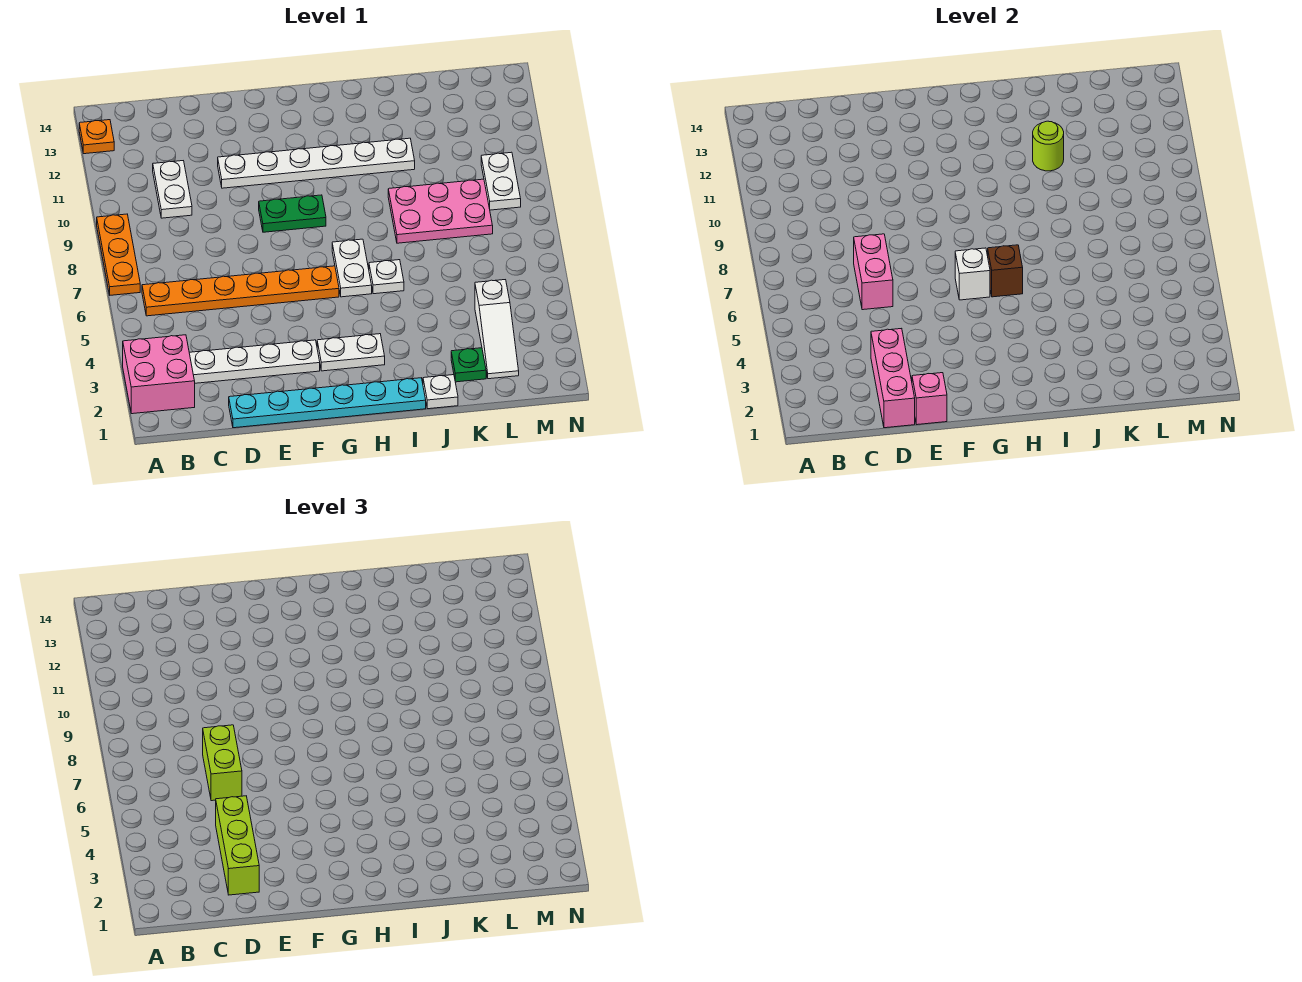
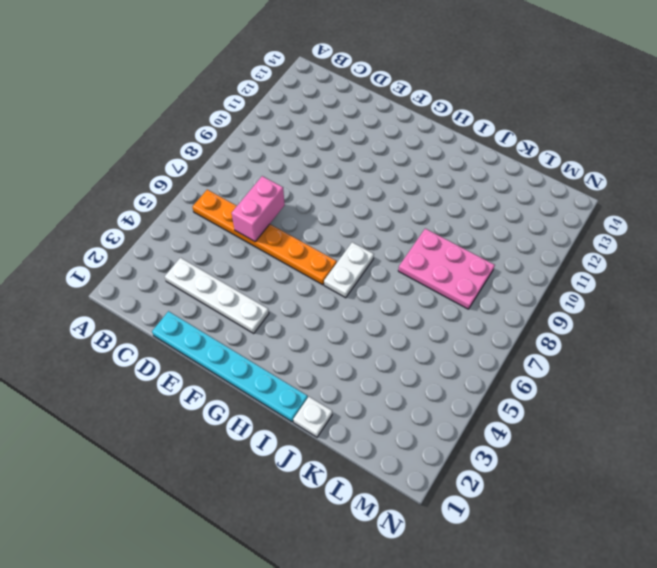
none -> pink brick A2:B3 level 1
none -> orange plate A7:A9 level 1
none -> orange plate A13 level 1

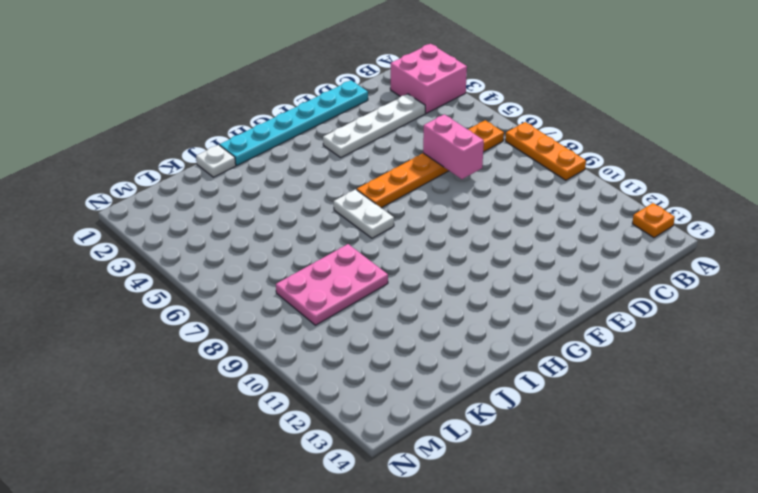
none -> white plate C10:C11 level 1
none -> white plate E11:J11 level 1
none -> green plate F9:G9 level 1

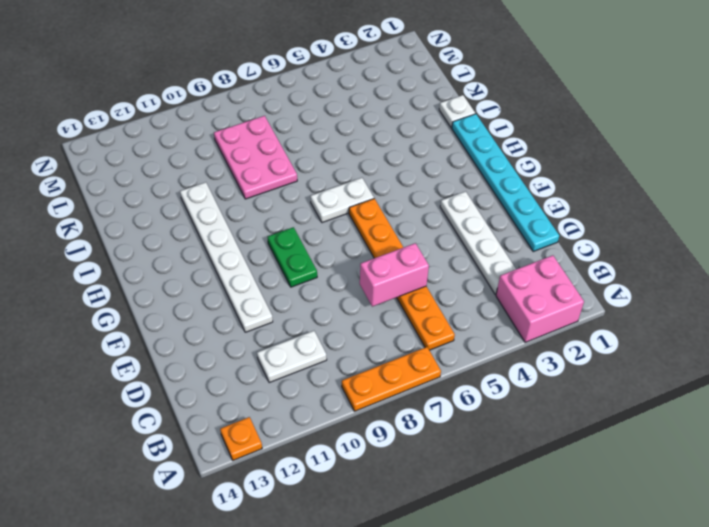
none -> white plate G3:H3 level 1
none -> white plate I6 level 1
none -> green plate K2 level 1

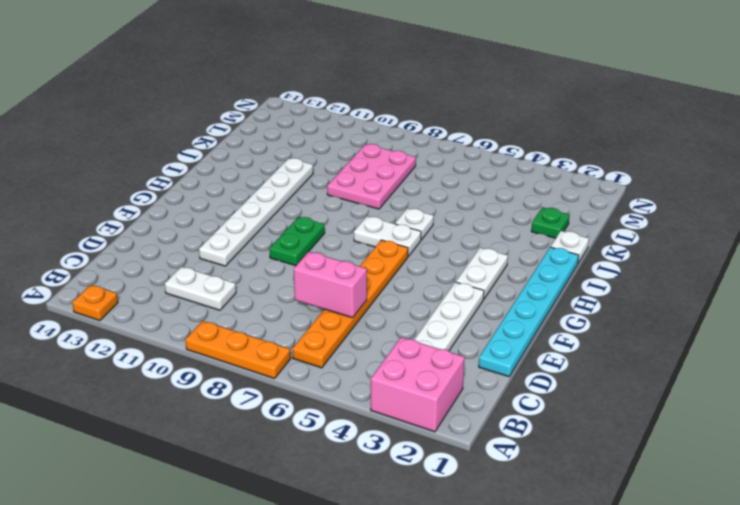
none -> white slope L2:L4 level 1 top 4
none -> white plate M9:M10 level 1
none -> pink brick D1:D3 level 2

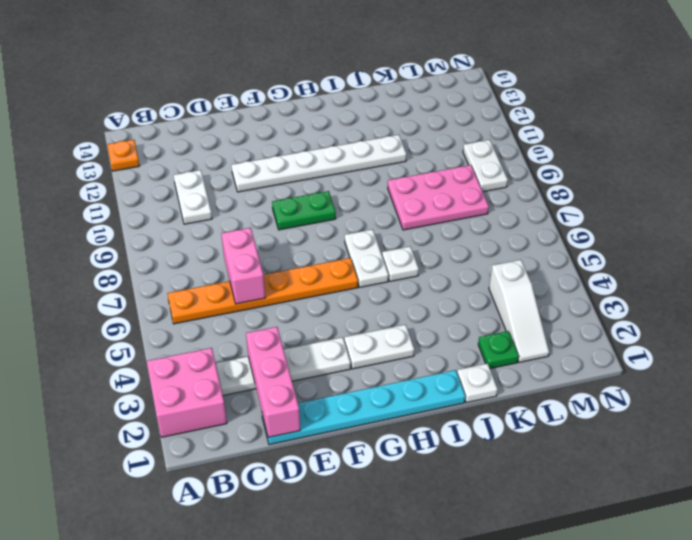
none -> orange plate A7:A9 level 1
none -> pink brick E1 level 2
none -> white brick G6 level 2

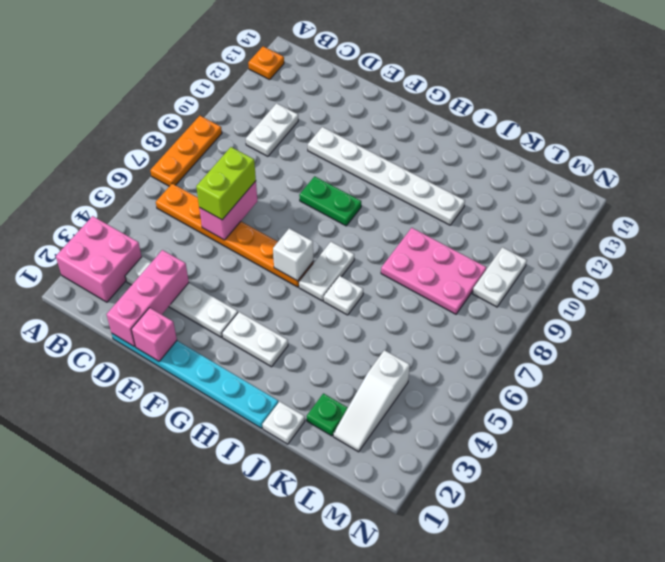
none -> brown brick H6 level 2
none -> lime round brick J11 level 2
none -> lime brick D2:D4 level 3

